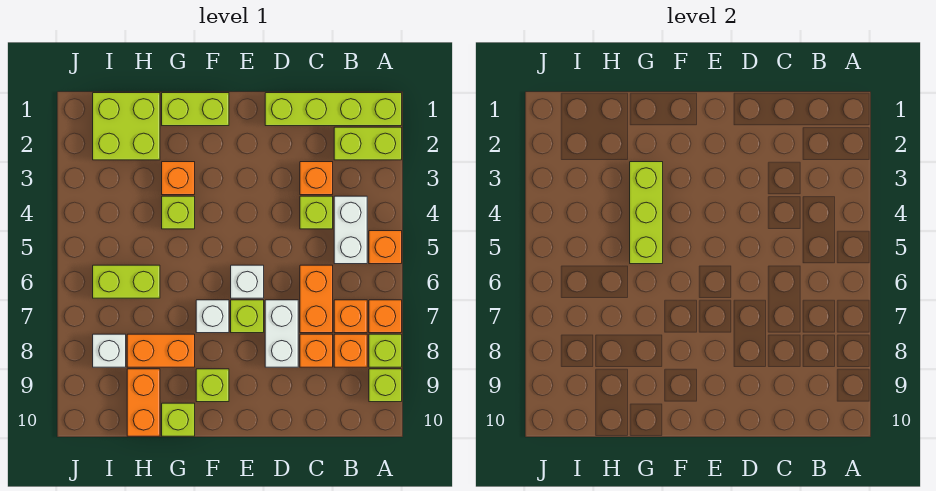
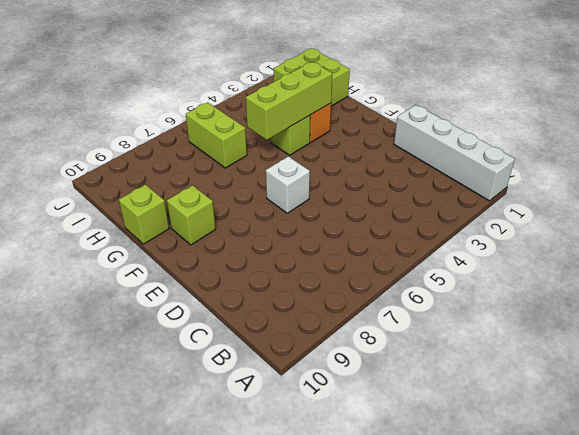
white brick A1:D1 level 1 -> lime brick A1:D1 level 1
none -> lime brick A2:B2 level 1
none -> orange brick A5 level 1
none -> orange brick A7 level 1

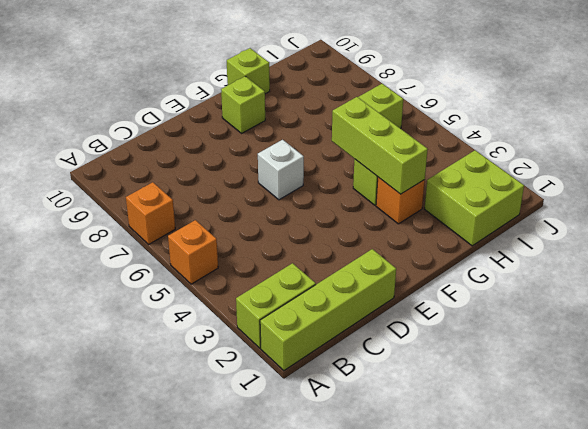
none -> lime brick A8 level 1
none -> lime brick A9 level 1
none -> white brick B4:B5 level 1

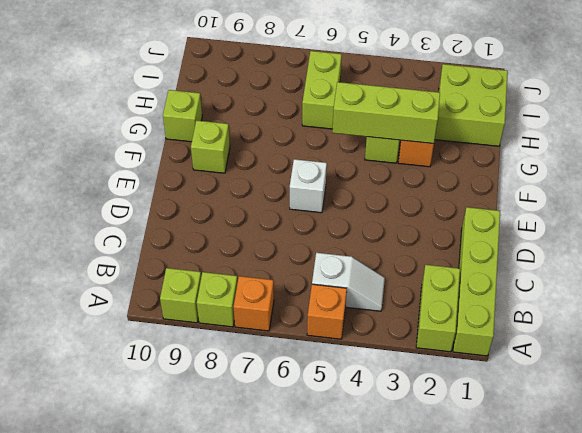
white slope B4:B5 level 1 top 5 -> white brick B4:B5 level 1
none -> orange brick B7 level 1
none -> orange brick B8 level 1
none -> orange brick C3 level 1

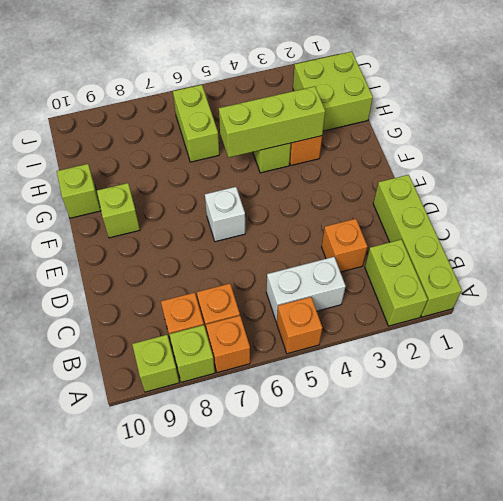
none -> lime brick C4 level 1
none -> orange brick C6:C7 level 1
none -> orange brick C8 level 1

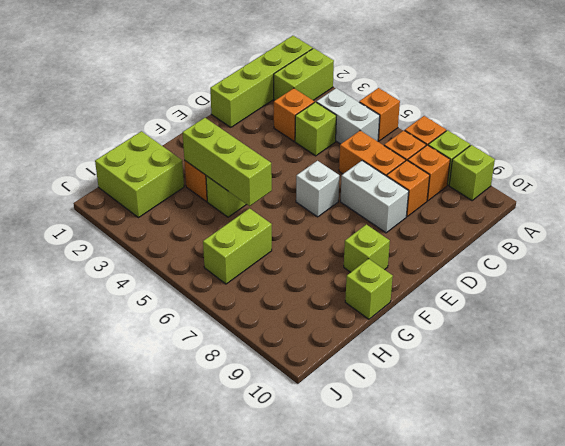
none -> lime brick E7 level 1
none -> lime brick F1:G1 level 1
none -> white brick F7 level 1

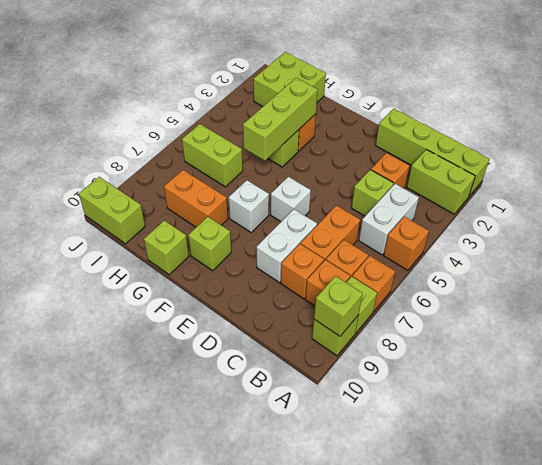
lime brick A9 level 2 -> lime brick E7 level 1
lime brick I10:J10 level 1 -> lime brick F1:G1 level 1
none -> orange brick H9:H10 level 1
none -> white brick I8 level 1

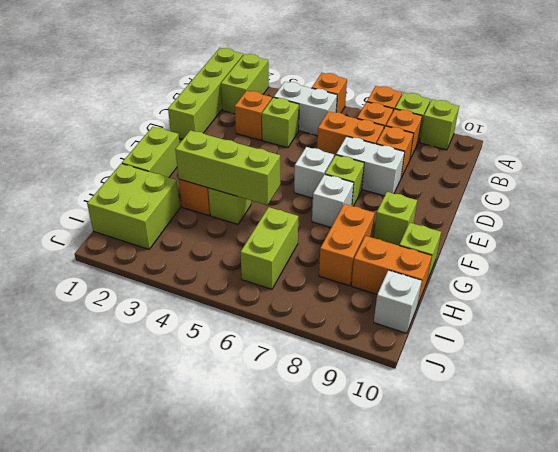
white brick I10 level 1 -> white brick I8 level 1

